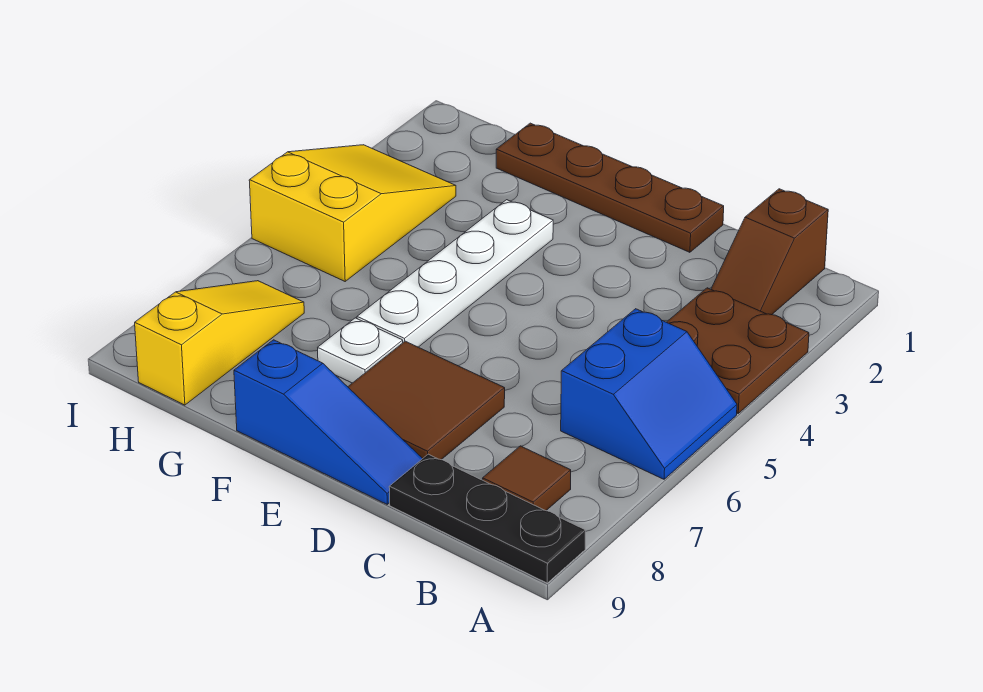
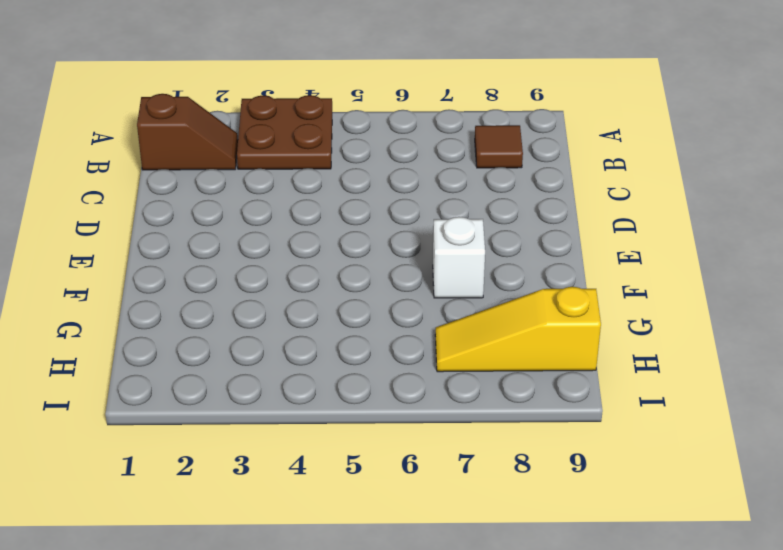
white brick F7 level 1 -> white plate F7 level 1
none -> blue slope A5:B6 level 1 top B
none -> black plate A9:C9 level 1
none -> brown plate D1:G1 level 1

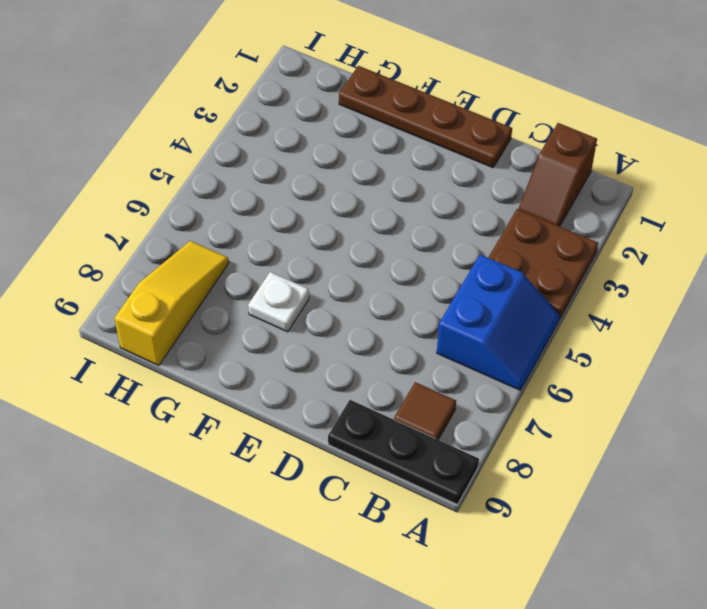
none -> brown tile D7:E8 level 1
none -> blue slope D9:F9 level 1 top F
none -> white plate F3:F6 level 1

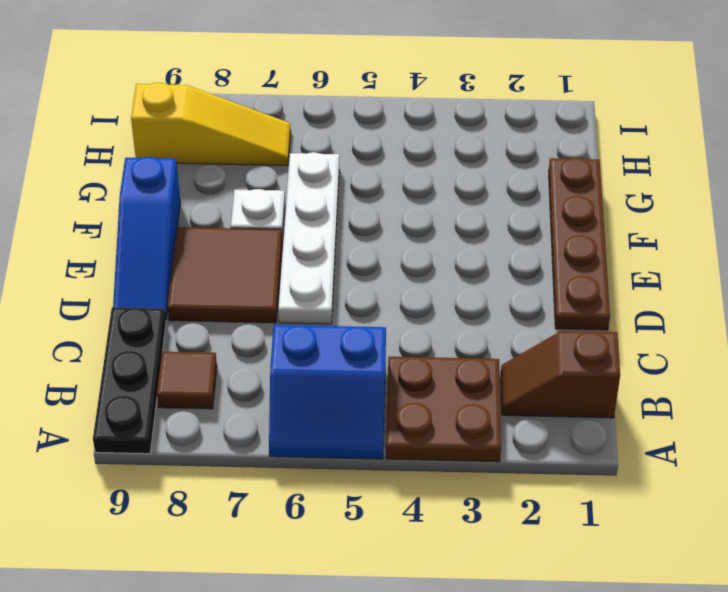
white plate D6:G6 level 1 -> white plate F3:F6 level 1
none -> yellow slope H3:I5 level 1 top 5

